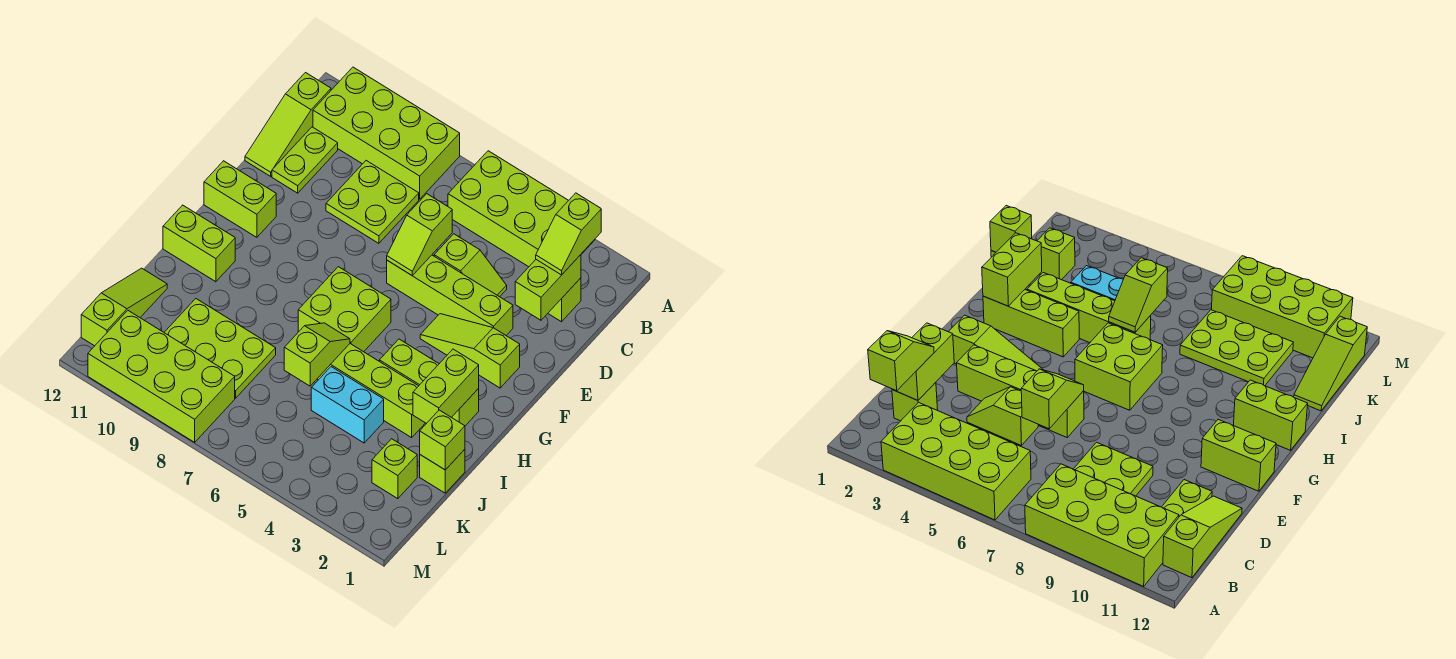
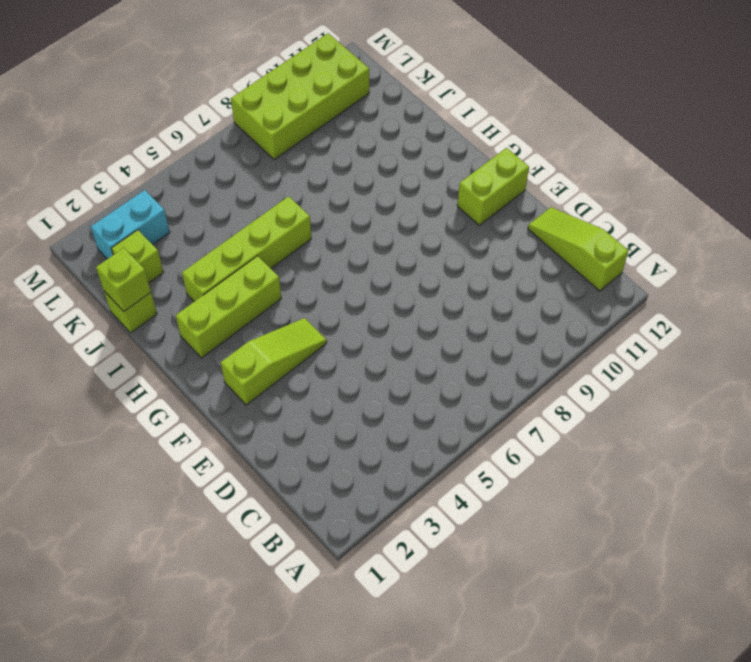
cyan brick L2:L3 level 1 -> cyan brick J4:J5 level 1
none -> lime brick A3:B6 level 1
none -> lime brick A8:B11 level 1
none -> lime brick C2 level 1

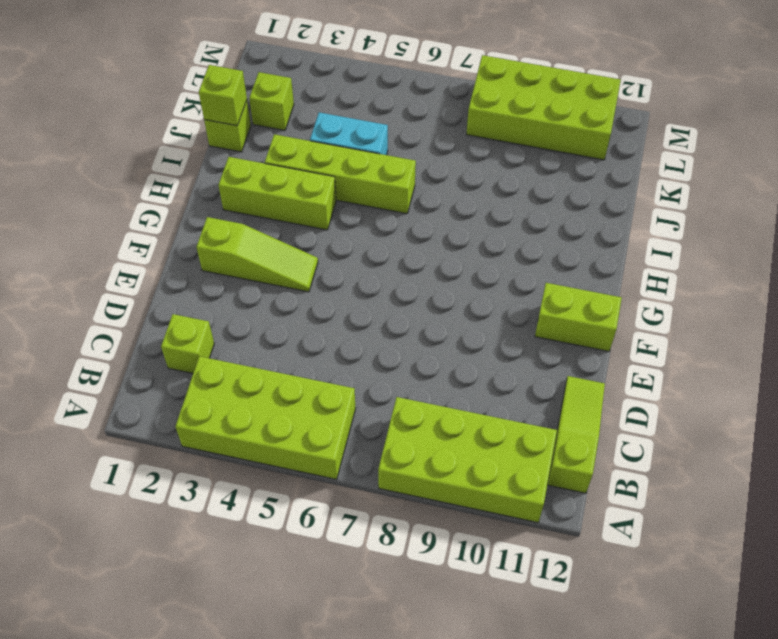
none -> lime plate C8:D9 level 1
none -> lime plate C11:D11 level 1
none -> lime slope D4:D5 level 1 top 5

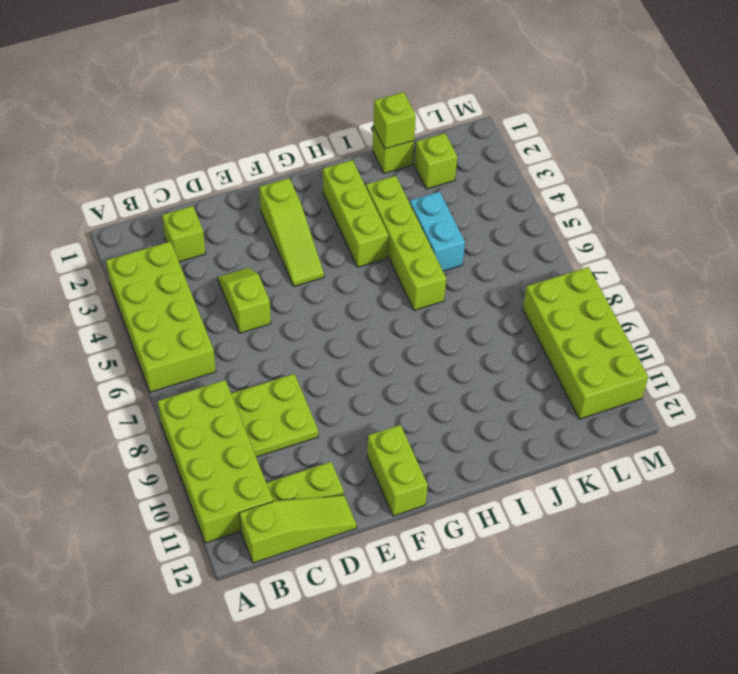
none -> lime brick E3:E6 level 1
none -> lime brick G6:H7 level 1
none -> lime brick H11:H12 level 1

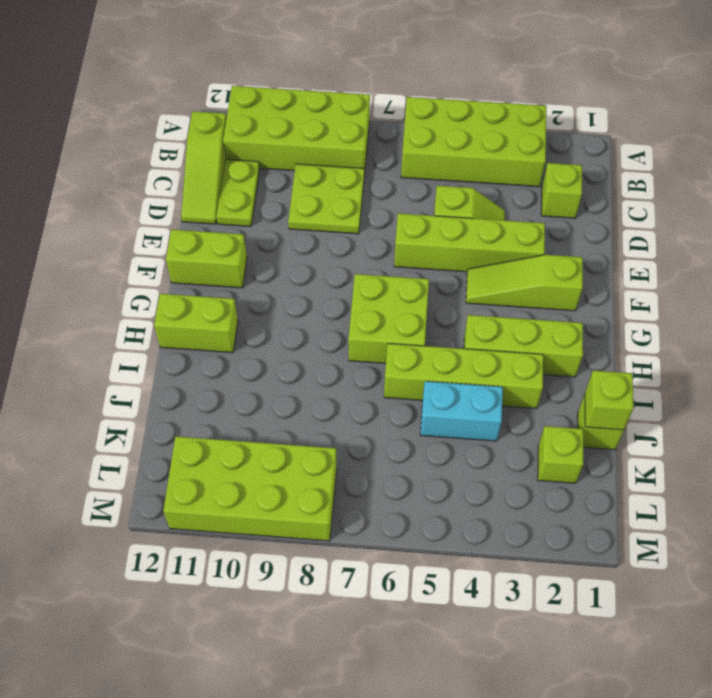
none -> lime plate J8:K10 level 1
none -> lime slope J12:L12 level 1 top L
none -> lime brick C2:D2 level 2

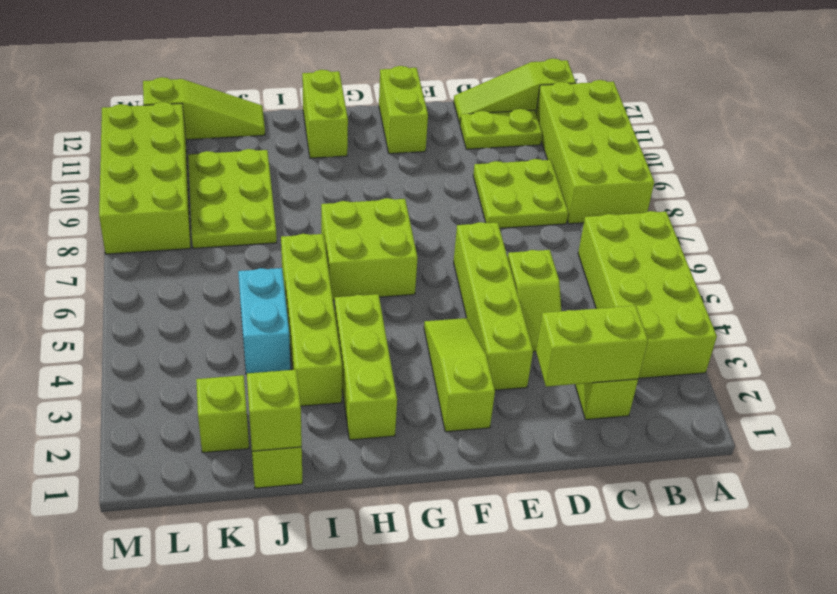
none -> lime slope D6:E6 level 2 top D
none -> lime brick H2:I2 level 2
none -> lime slope I6:J6 level 2 top J

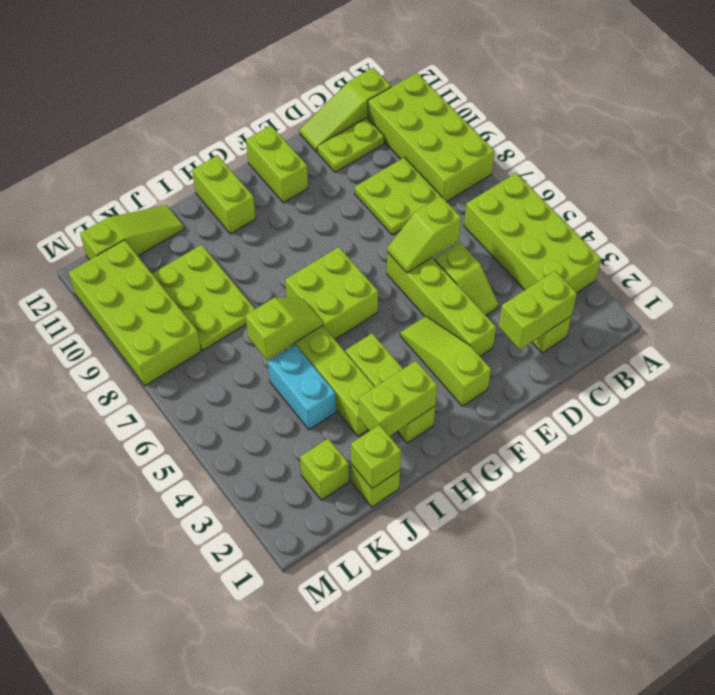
none -> lime slope B2:C2 level 3 top B

